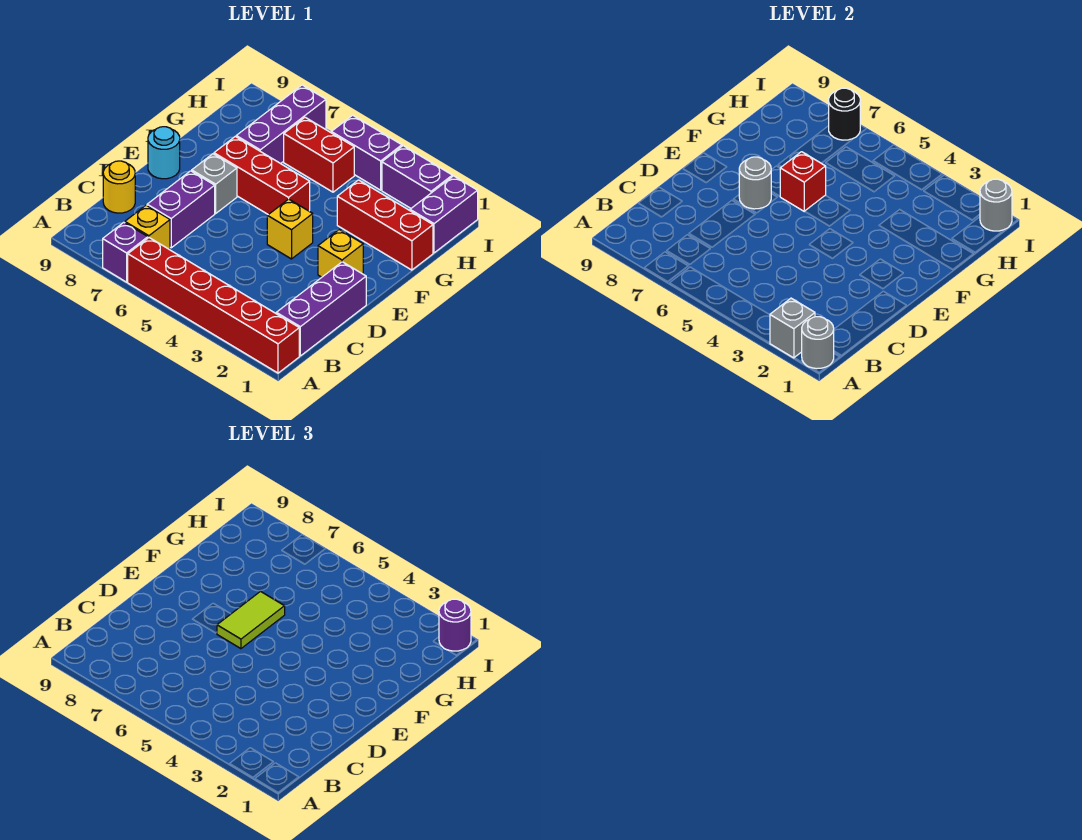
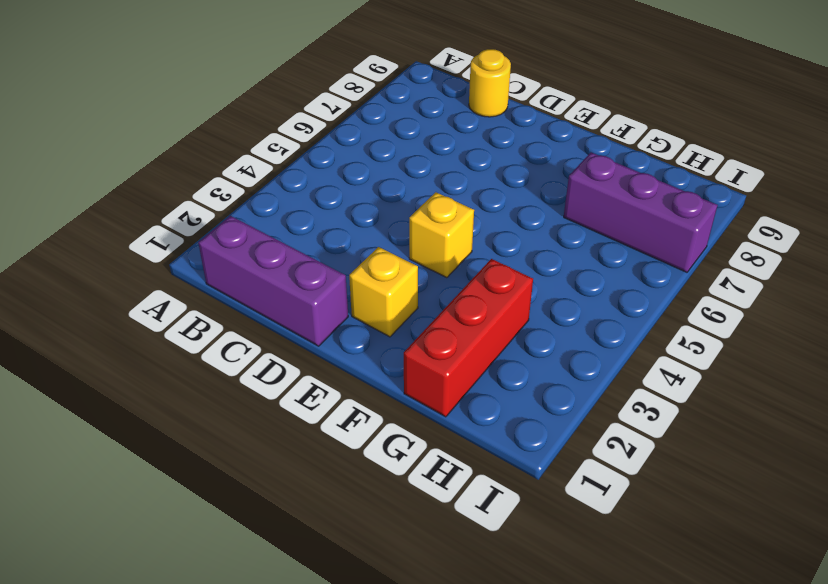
none -> red brick A1:A6 level 1
none -> purple brick A7 level 1
none -> yellow brick B7 level 1

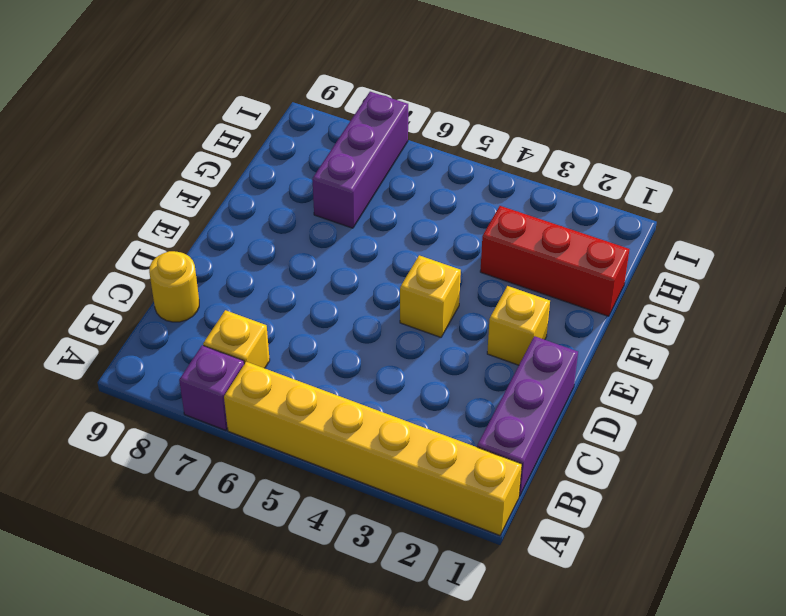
yellow brick A1:A6 level 1 -> red brick A1:A6 level 1
none -> purple brick C7:D7 level 1
none -> grey brick E7 level 1
none -> cyan round brick E9 level 1

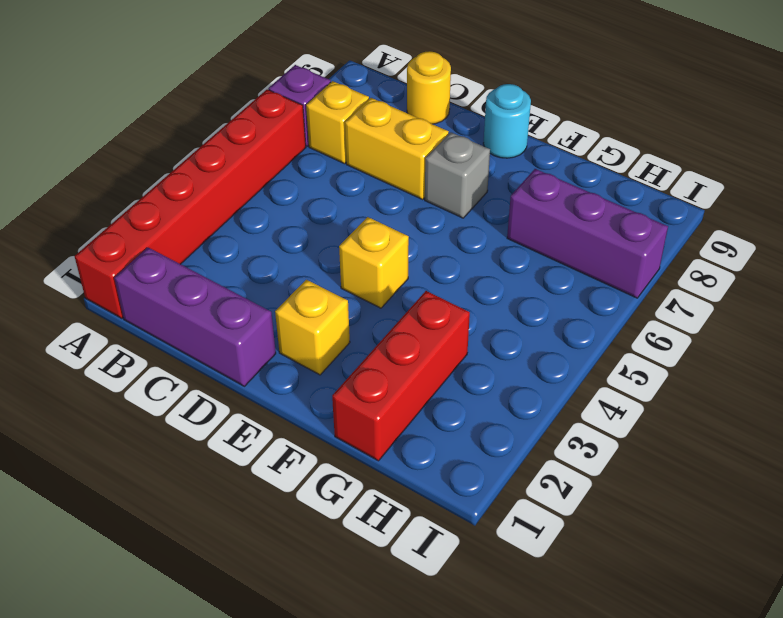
yellow brick C7:D7 level 1 -> purple brick C7:D7 level 1
none -> red brick F5:F7 level 1
none -> purple brick H1:I1 level 1
none -> red brick H5:H6 level 1

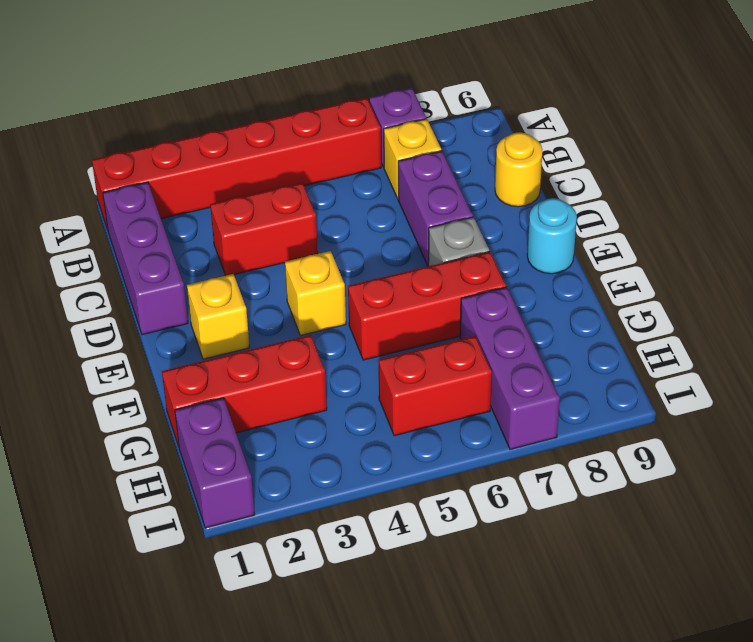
red brick C3:C4 level 1 -> none
none -> purple brick I2:I3 level 1
none -> purple brick I4:I5 level 1
none -> grey round brick A1 level 2

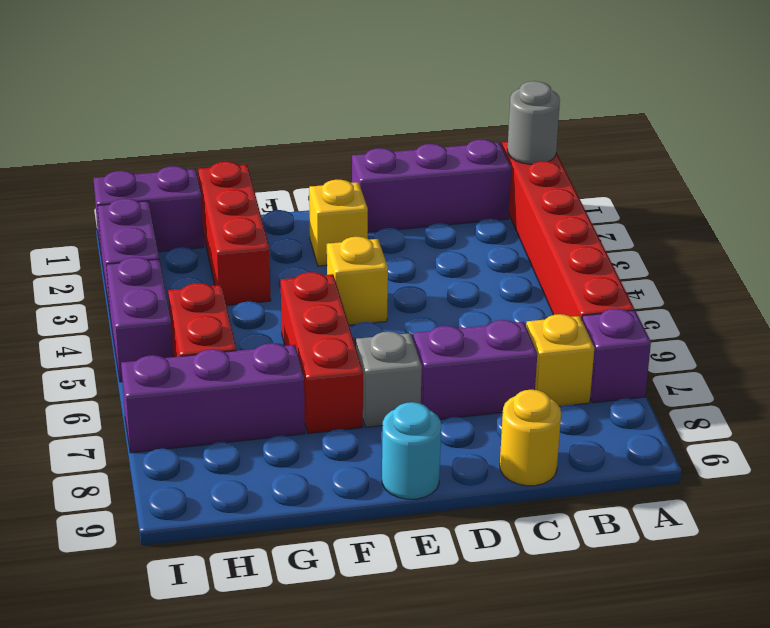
none -> grey brick A2 level 2
none -> grey round brick E7 level 2
none -> red brick F6 level 2

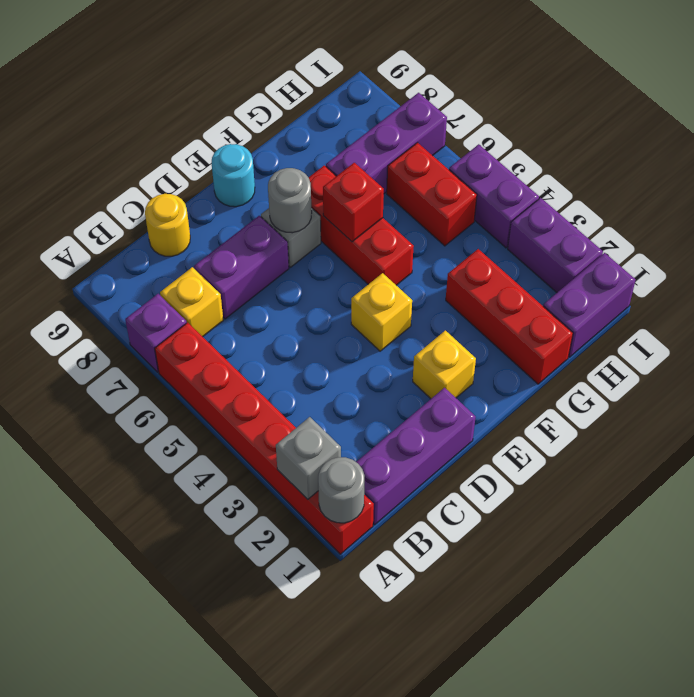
none -> grey round brick I1 level 2
none -> black round brick I7 level 2
none -> lime tile E6:F6 level 3

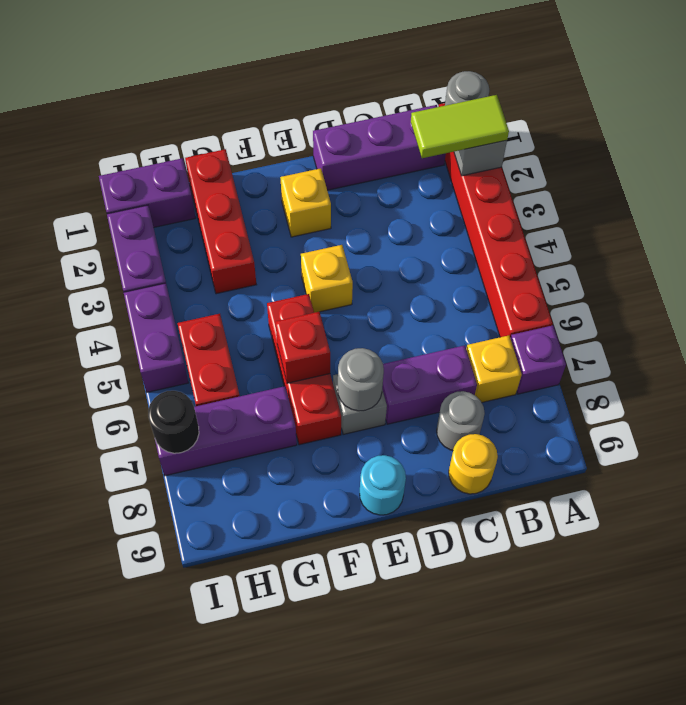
lime tile A2:B2 level 3 -> lime tile E6:F6 level 3
grey round brick C8 level 1 -> grey round brick I1 level 2
none -> purple round brick I1 level 3

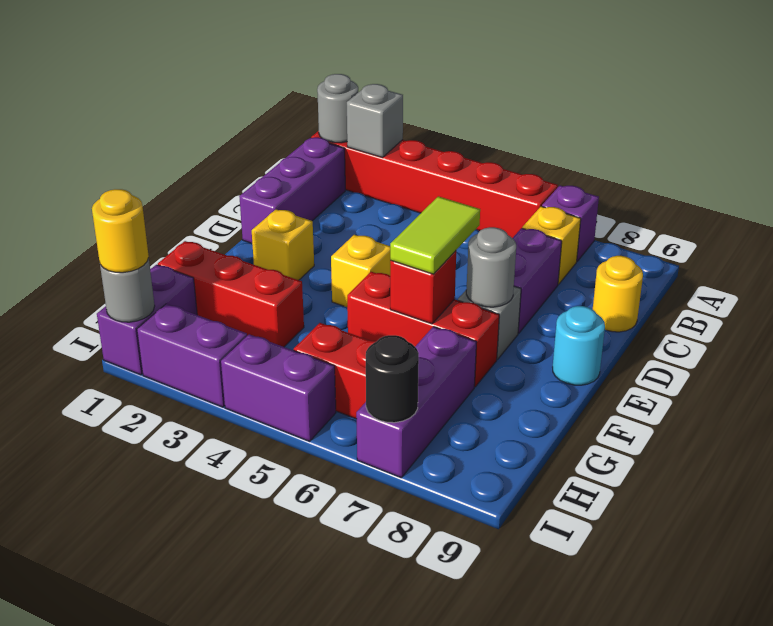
yellow round brick I1 level 3 -> purple round brick I1 level 3

